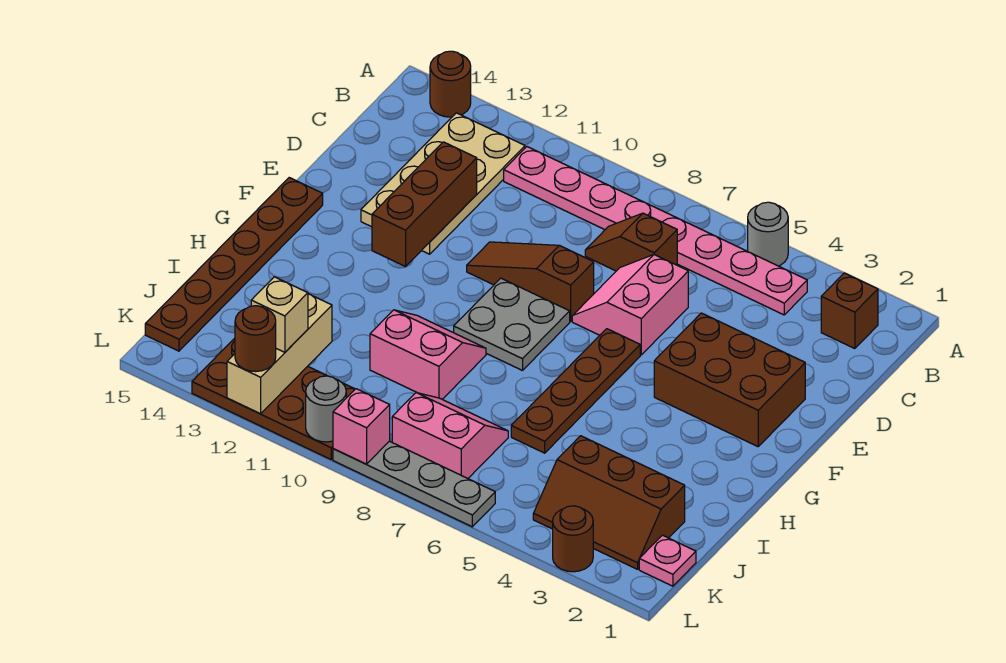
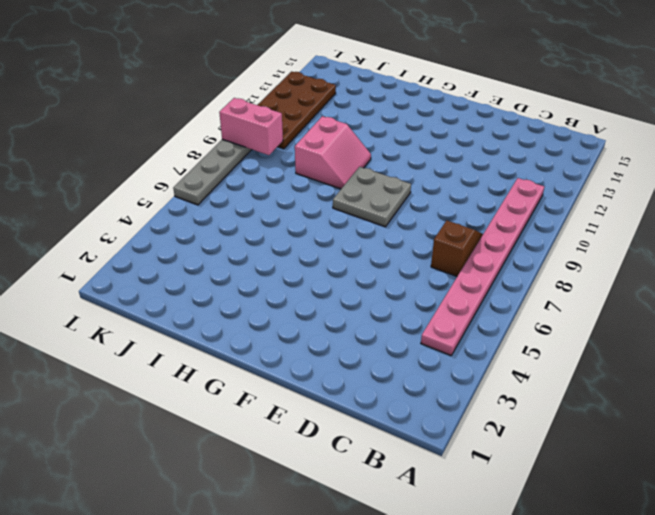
pink brick K9:L9 level 2 -> pink brick L9 level 2
none -> grey round brick A5 level 1
none -> brown round brick A14 level 1
none -> brown brick B2 level 1

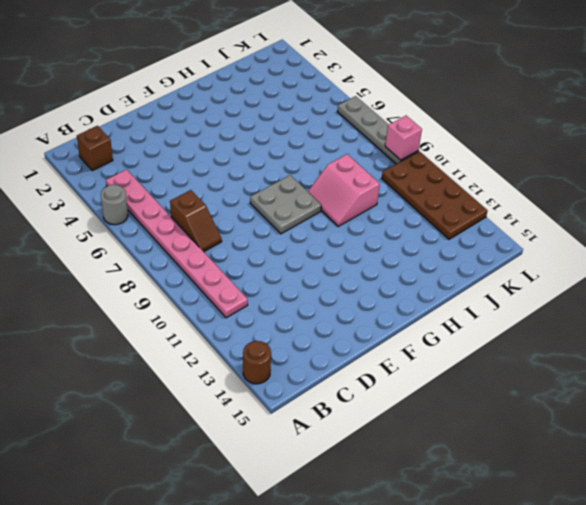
none -> tan plate B12:E13 level 1
none -> pink slope D6:E7 level 1 top 6
none -> brown brick E2:F4 level 1

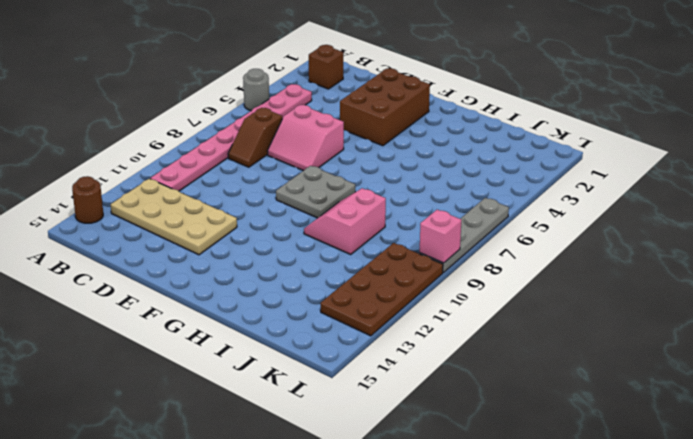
none -> brown slope E8:E10 level 1 top 8
none -> brown plate F6:I6 level 1
none -> brown plate F15:K15 level 1

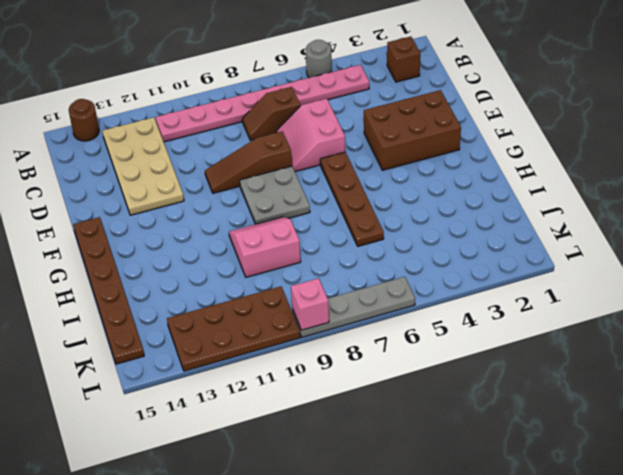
none -> brown slope J2:K4 level 1 top J
none -> pink slope J7:K8 level 1 top K
none -> pink plate K1 level 1

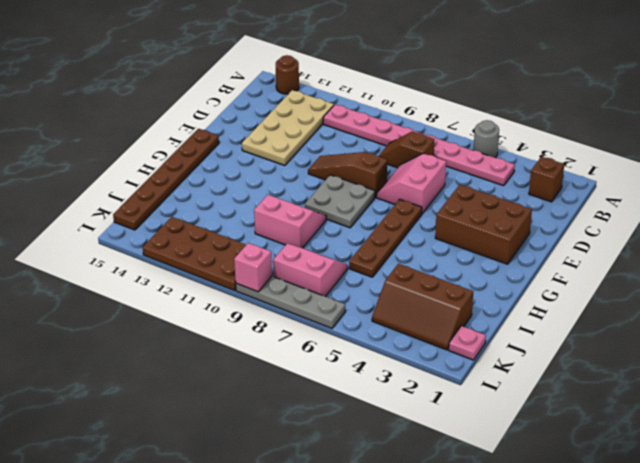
none -> brown round brick L3 level 1
none -> brown brick D12:F12 level 2
none -> tan brick J12:L12 level 2

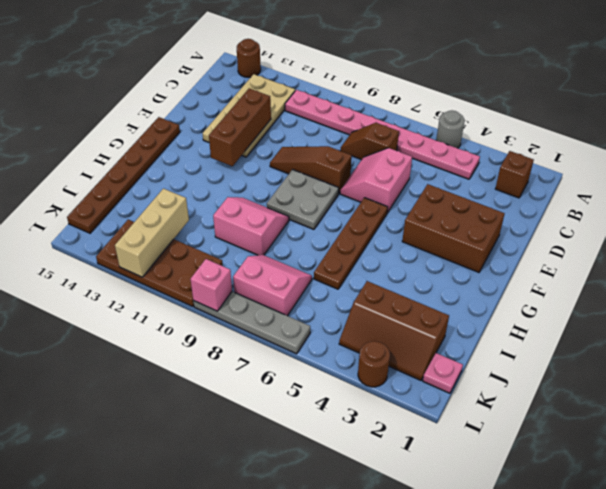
none -> grey round brick L10 level 2
none -> tan brick K12 level 3
none -> brown round brick L12 level 3

